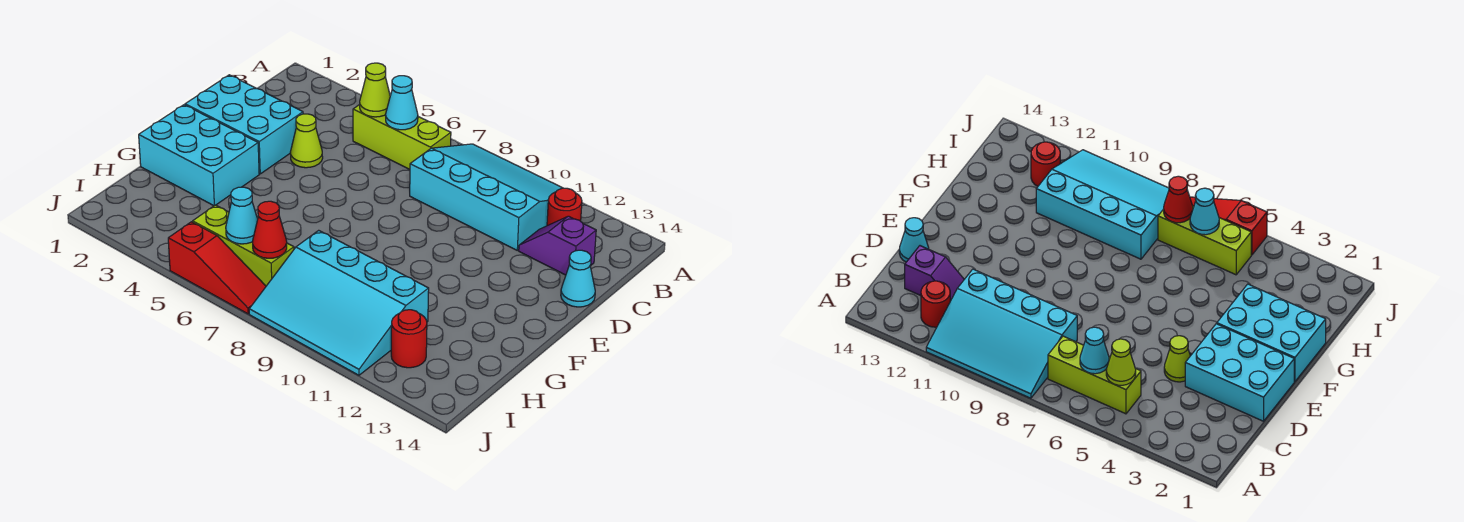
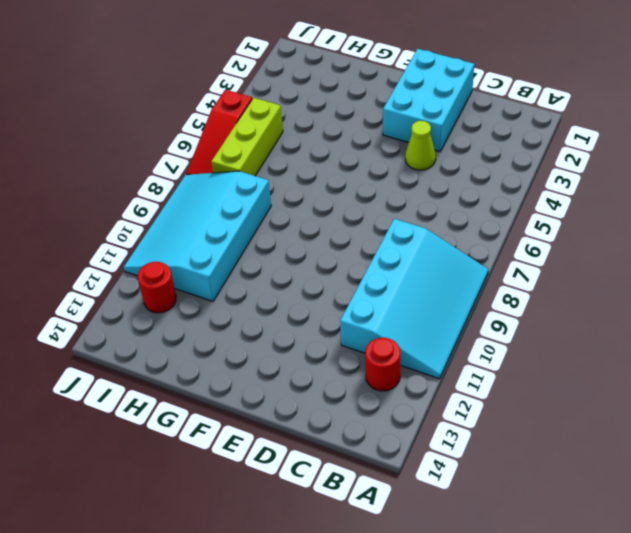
none -> lime brick B5:B7 level 1
none -> purple slope C12:C13 level 1 top 13
none -> cyan cone D14 level 1

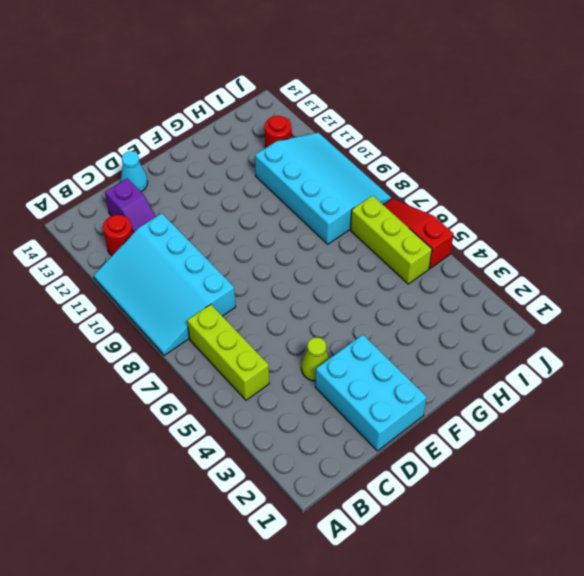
none -> cyan brick F1:G3 level 1
none -> lime cone B5 level 2
none -> cyan cone B6 level 2

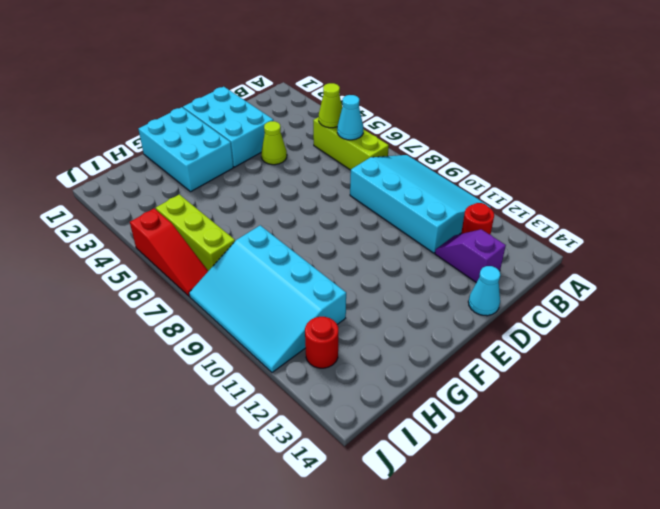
none -> cyan cone I6 level 2
none -> red cone I7 level 2

